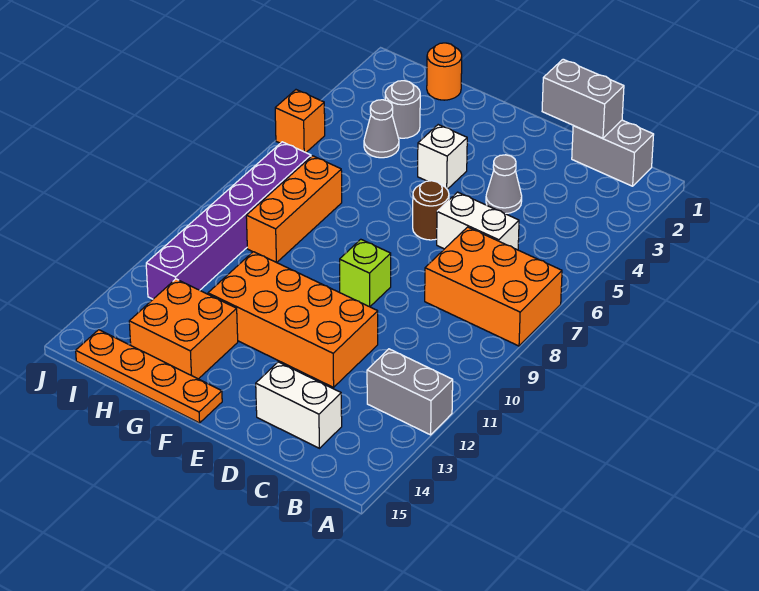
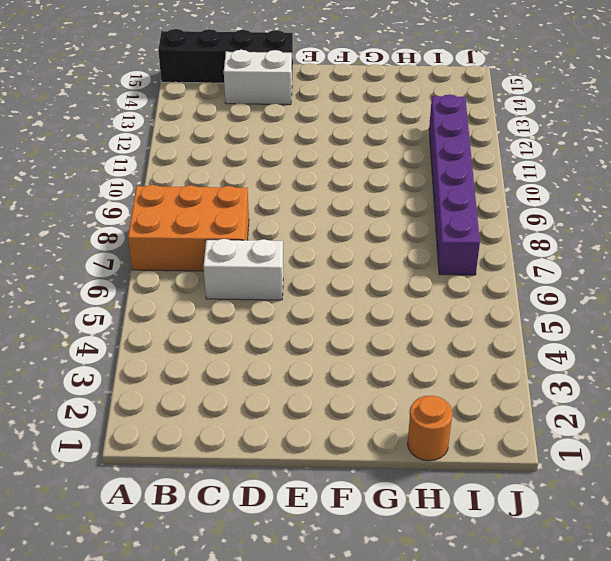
black brick A15:D15 level 1 -> none
none -> grey brick A12:B12 level 1
none -> grey brick B1:C1 level 1
none -> grey cone D4 level 1

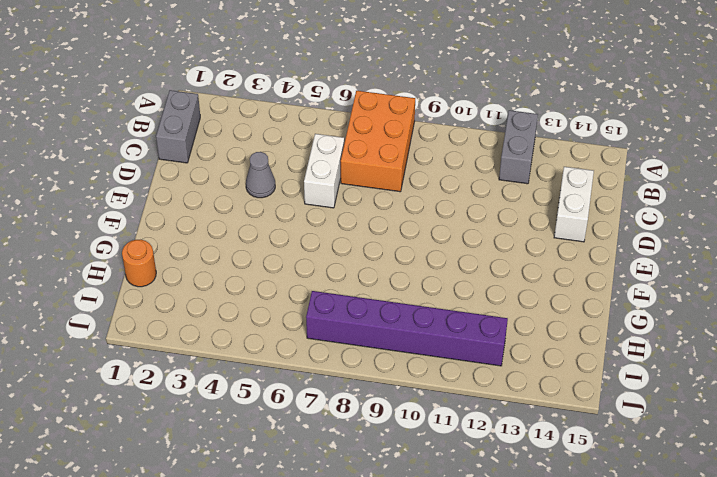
none -> orange brick D11:G12 level 1
none -> brown round brick E6 level 1
none -> lime brick E9 level 1

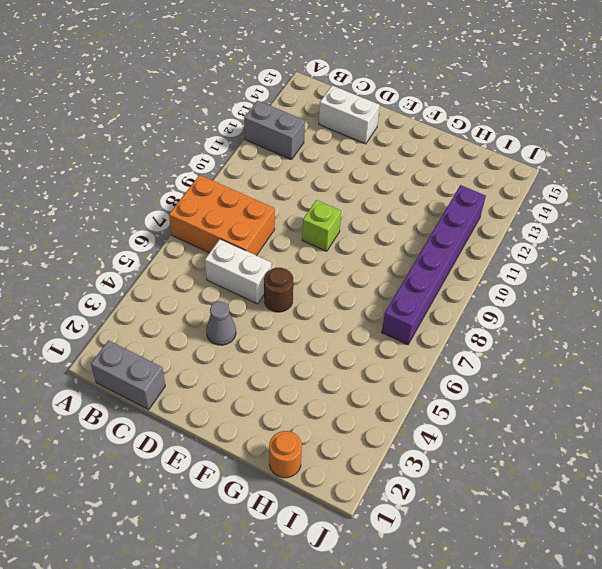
none -> orange brick D11:G12 level 1
none -> white brick F4 level 1
none -> orange plate F15:I15 level 1

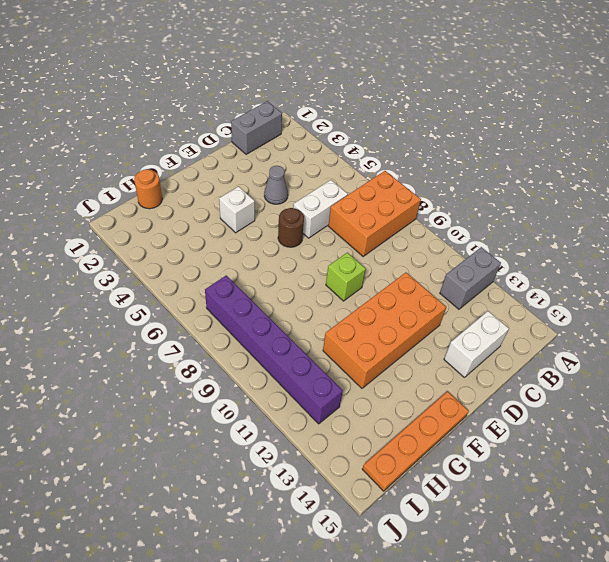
none -> orange brick G13:H14 level 1
none -> grey round brick H3 level 1
none -> grey cone H4 level 1

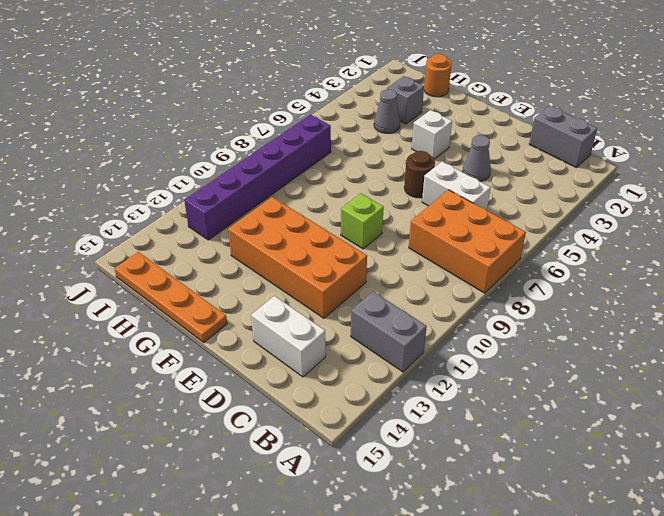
grey brick H3 level 1 -> grey round brick H3 level 1
none -> orange brick G13:H14 level 1
none -> orange brick H7:H9 level 1
none -> orange brick J5 level 1

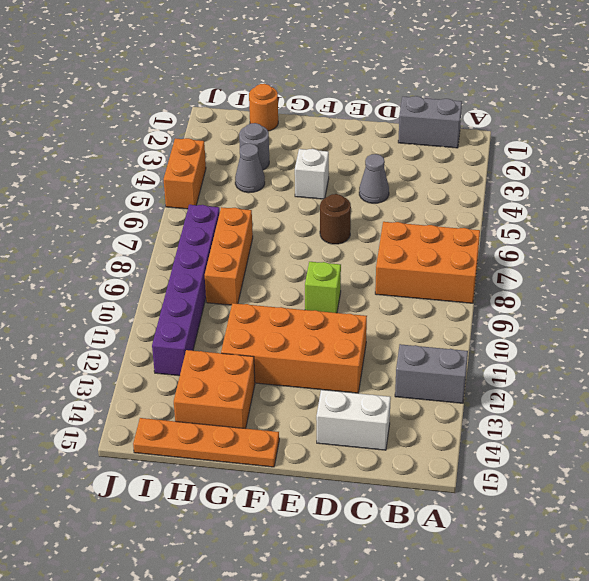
orange brick J4:J5 level 1 -> orange brick J5 level 1
none -> white brick C6:D6 level 1
none -> grey brick C1:D1 level 2

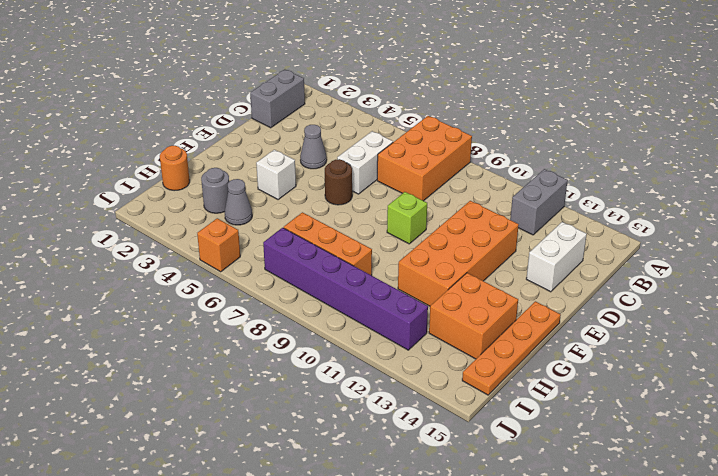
none -> grey brick C1:D1 level 2

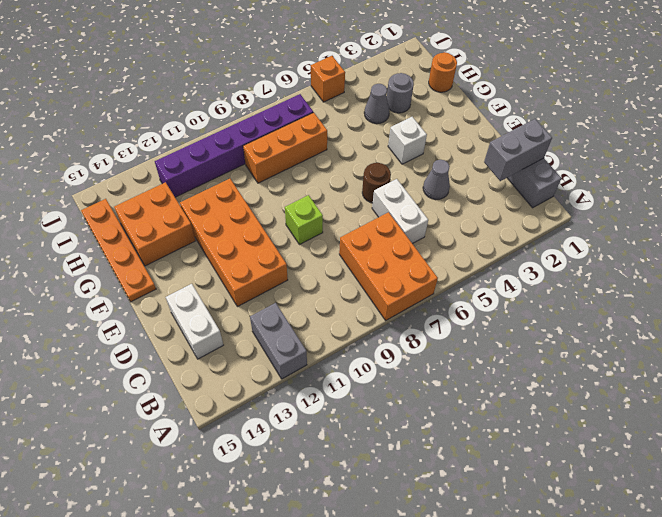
grey brick C1:C2 level 2 -> grey brick C1:D1 level 2

